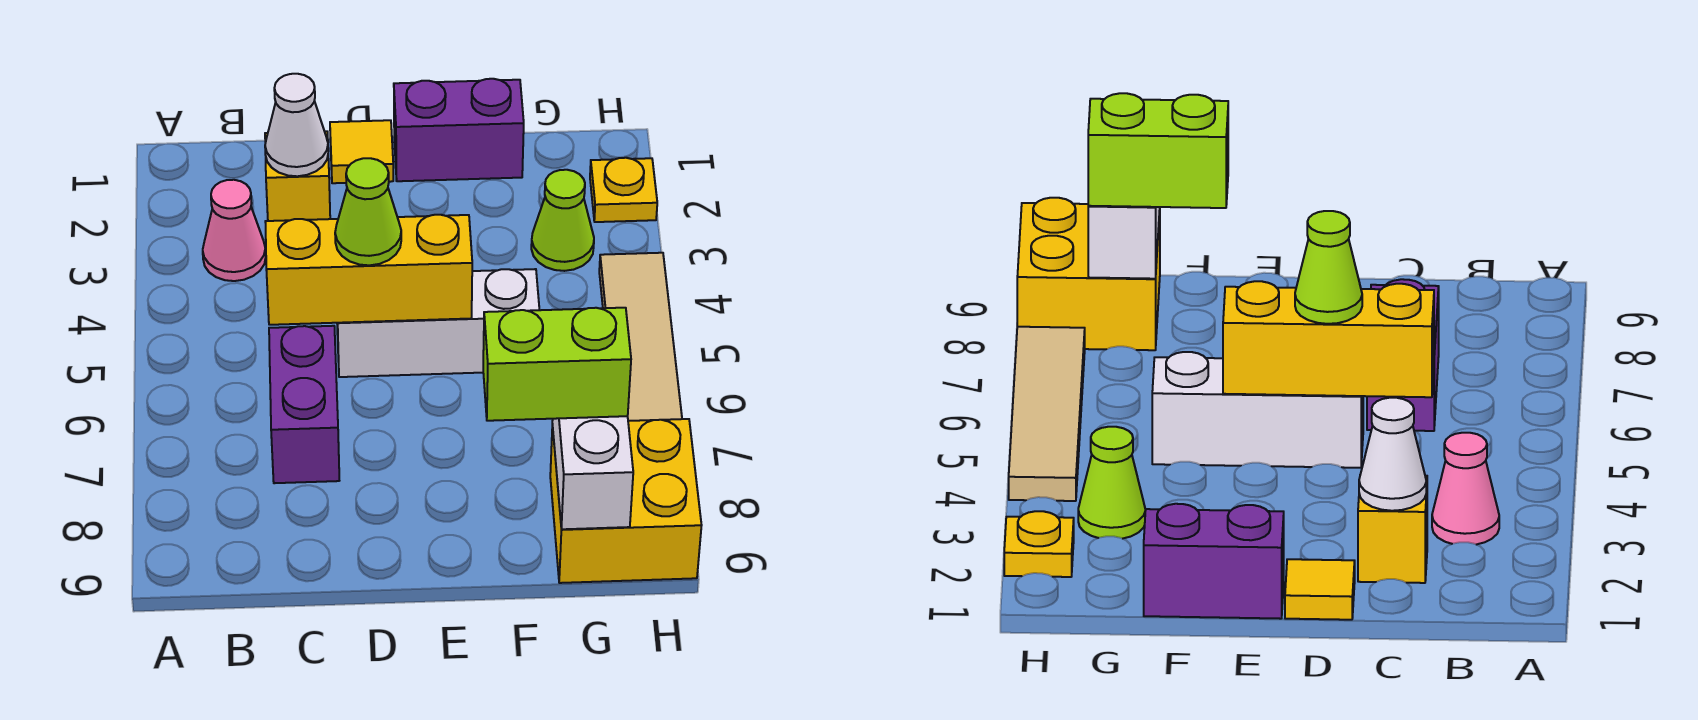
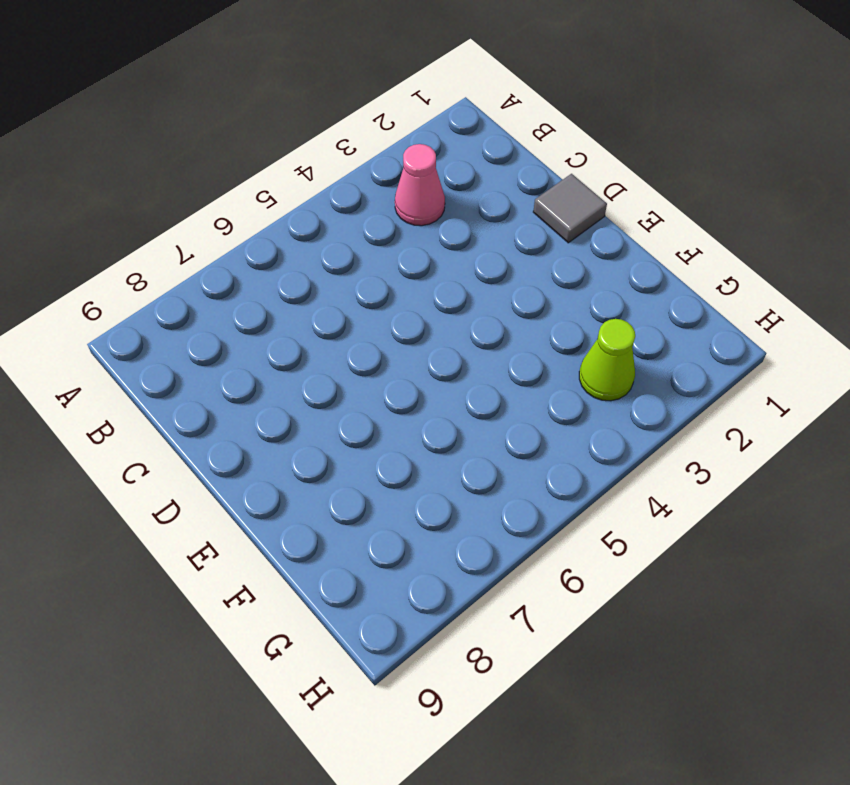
grey tile D1 level 1 -> yellow tile D1 level 1
none -> yellow brick C2 level 1
none -> purple brick C6:C7 level 1
none -> white brick D5:F5 level 1

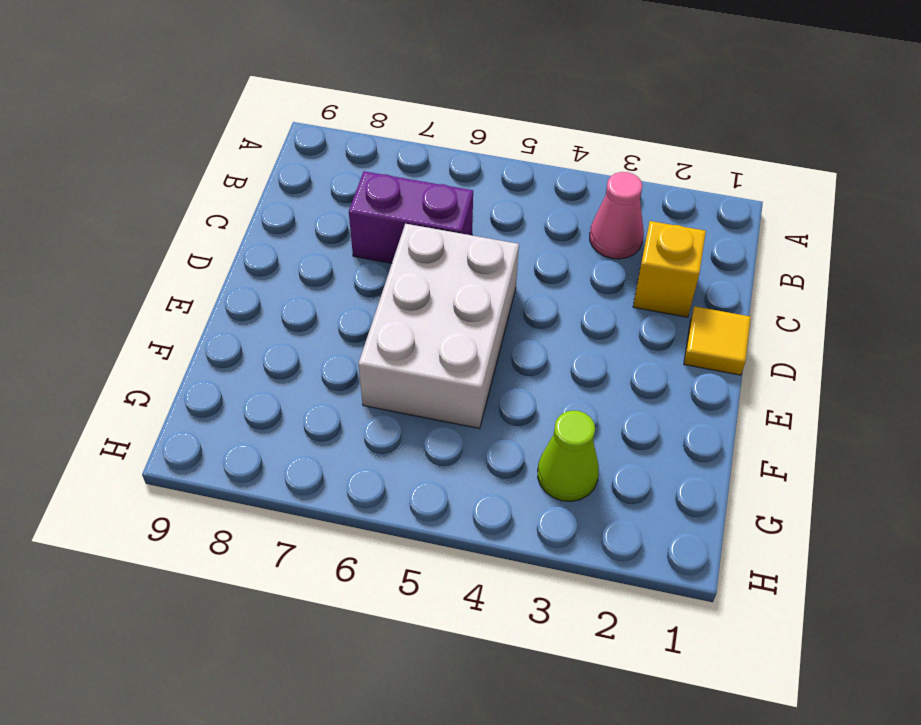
white brick D5:F6 level 1 -> white brick D5:F5 level 1
none -> purple brick E1:F1 level 1
none -> yellow brick G8:H9 level 1
none -> yellow plate H2 level 1

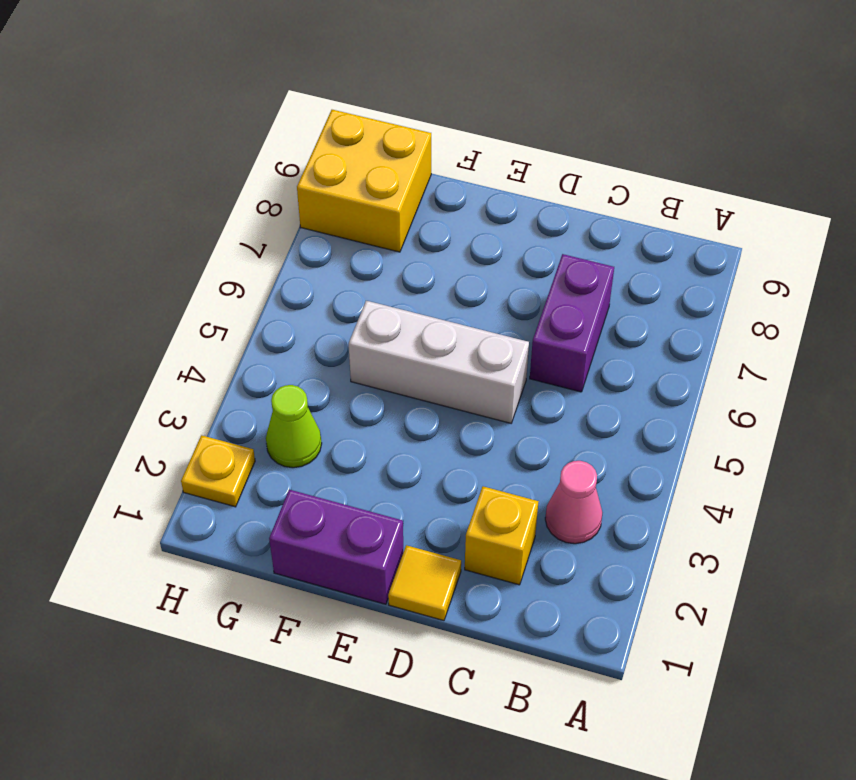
none -> tan tile H4:H7 level 1
none -> white cone C2 level 2
none -> yellow brick C5:E5 level 2

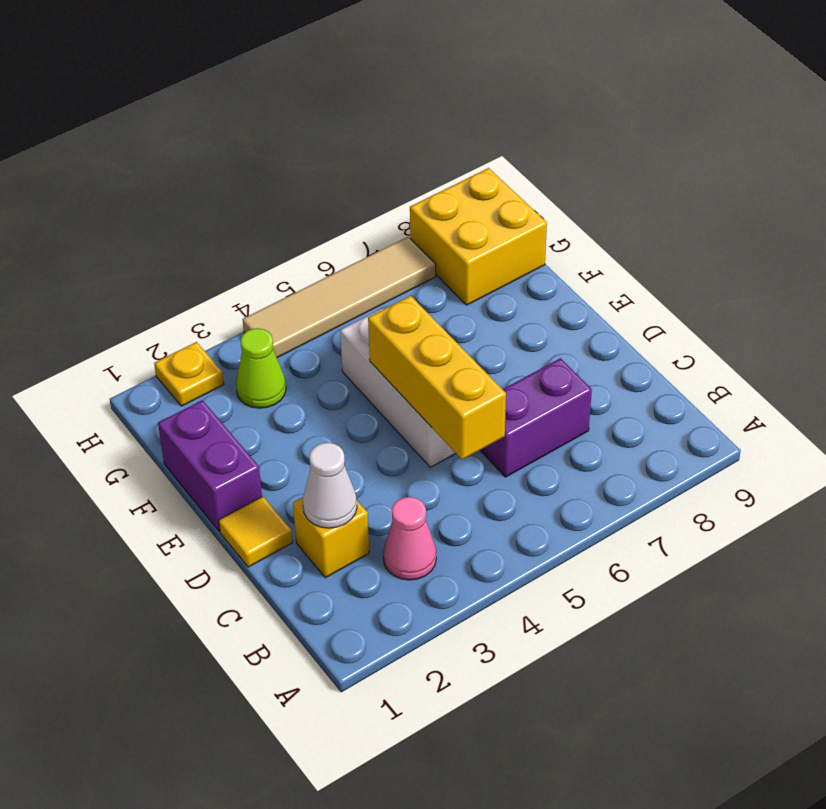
none -> white brick G8:G9 level 2
none -> lime cone D5 level 3
none -> lime brick F8:G8 level 3

